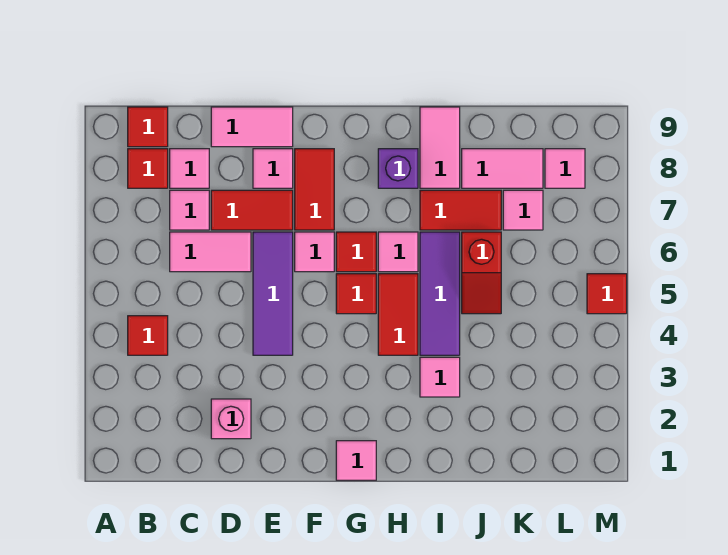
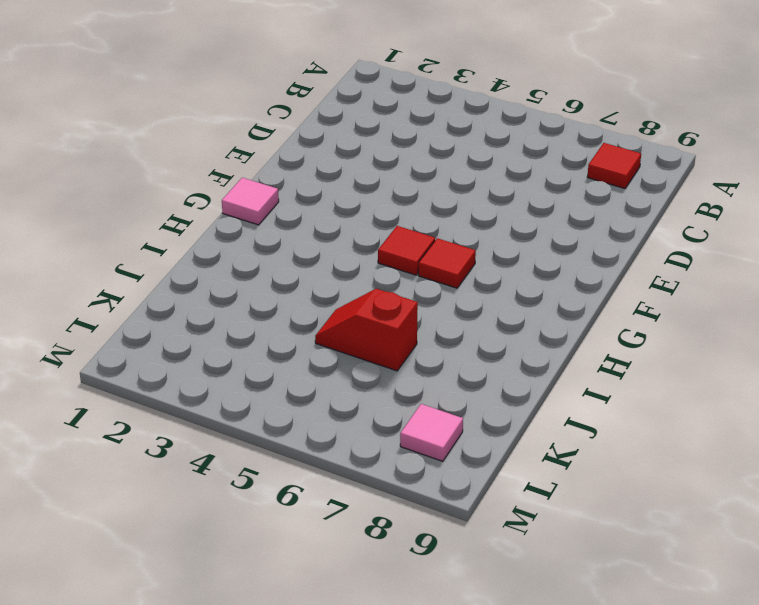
none -> red tile B4 level 1
none -> red tile B9 level 1
none -> pink tile C6:D6 level 1

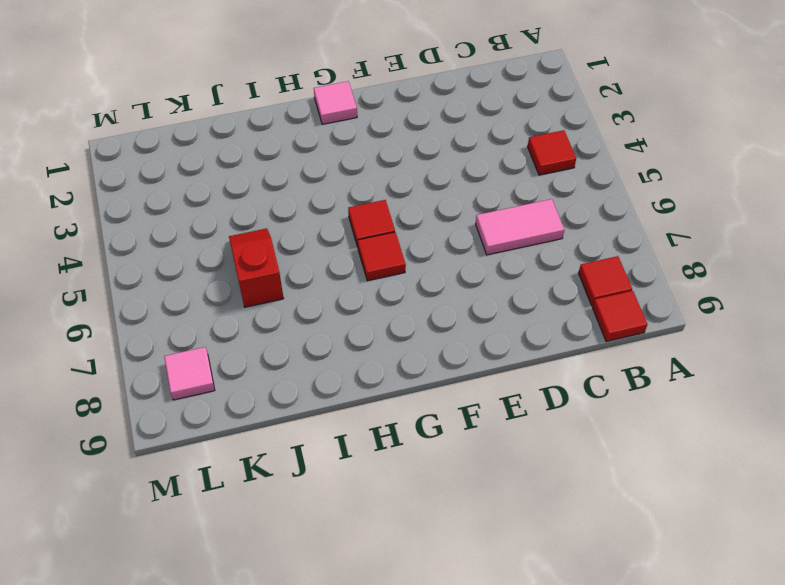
none -> pink tile C7 level 1
none -> pink tile C8 level 1
none -> pink brick D2 level 1

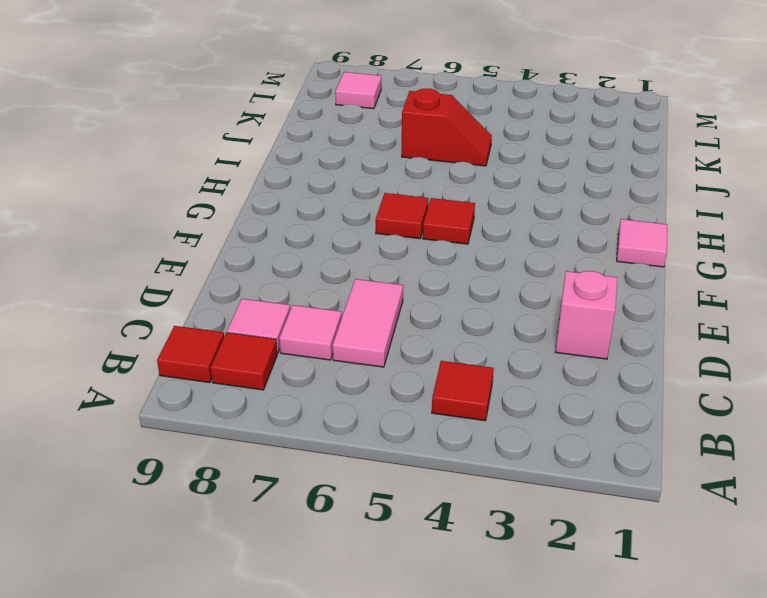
none -> red tile D7:E7 level 1
none -> pink tile D9:E9 level 1
none -> purple tile E4:E6 level 1

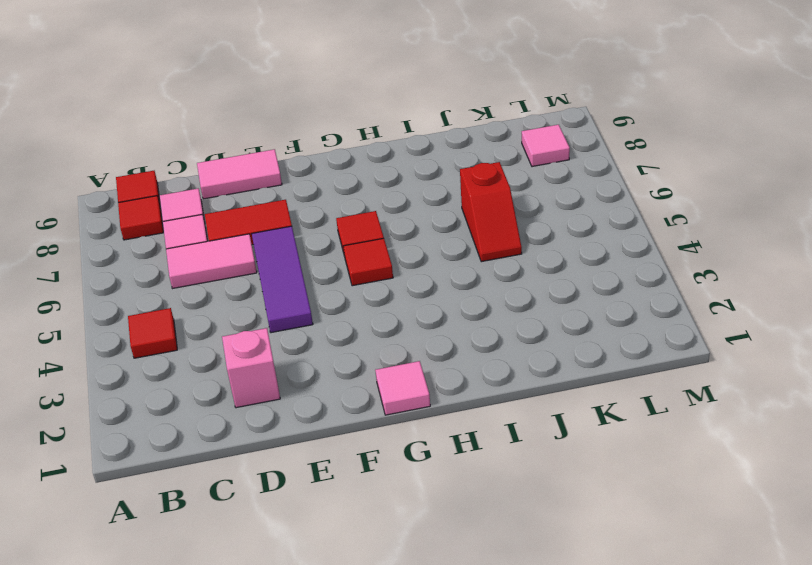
none -> pink tile E8 level 1
none -> pink tile F6 level 1
none -> red tile F7:F8 level 1

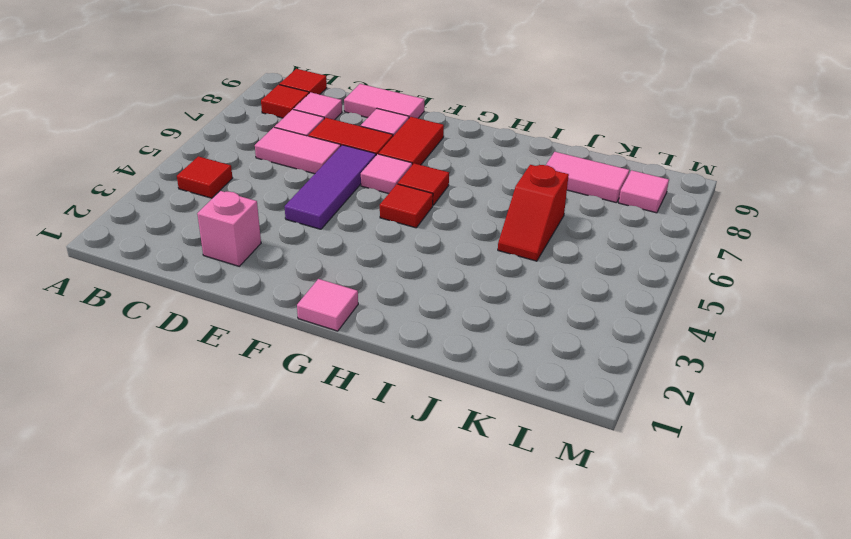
none -> red tile H4:H5 level 1
none -> pink tile H6 level 1
none -> purple brick H8 level 1

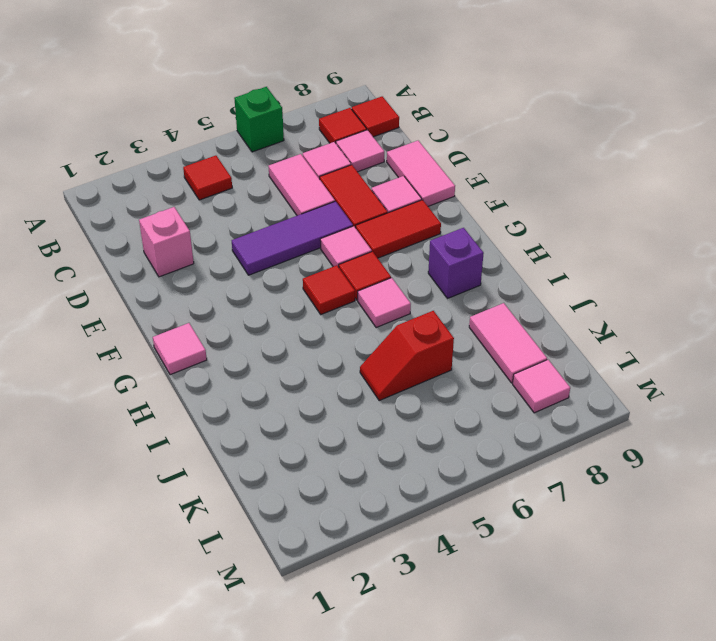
green brick A6 level 1 -> none
none -> red tile H4:H5 level 1
none -> pink tile I3 level 1
none -> purple tile I4:I6 level 1

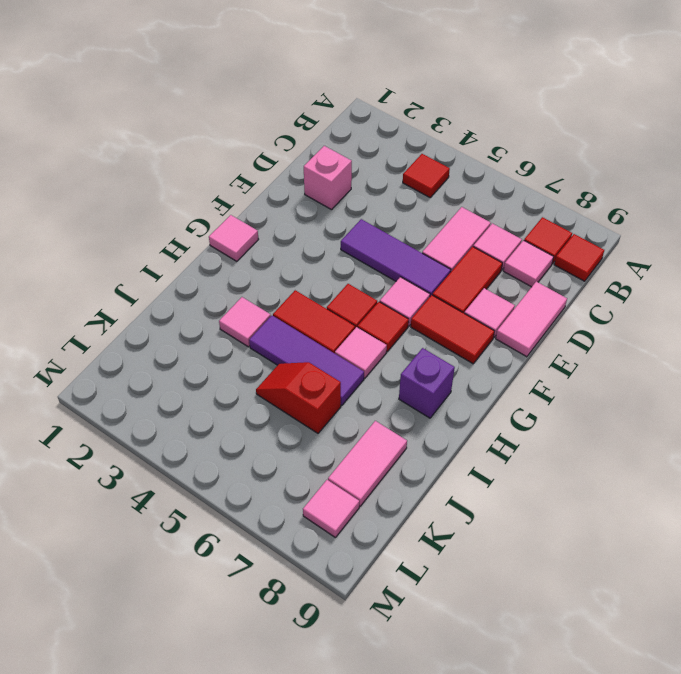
none -> red tile I7:J7 level 1
none -> pink tile I8:I9 level 1
none -> pink tile K7 level 1

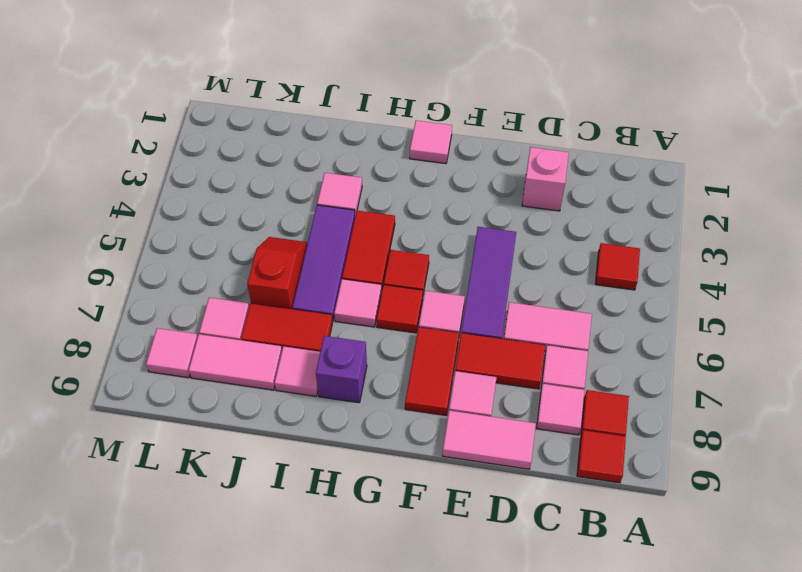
pink tile I8 level 1 -> pink tile I8:I9 level 1
none -> red tile M5 level 1

